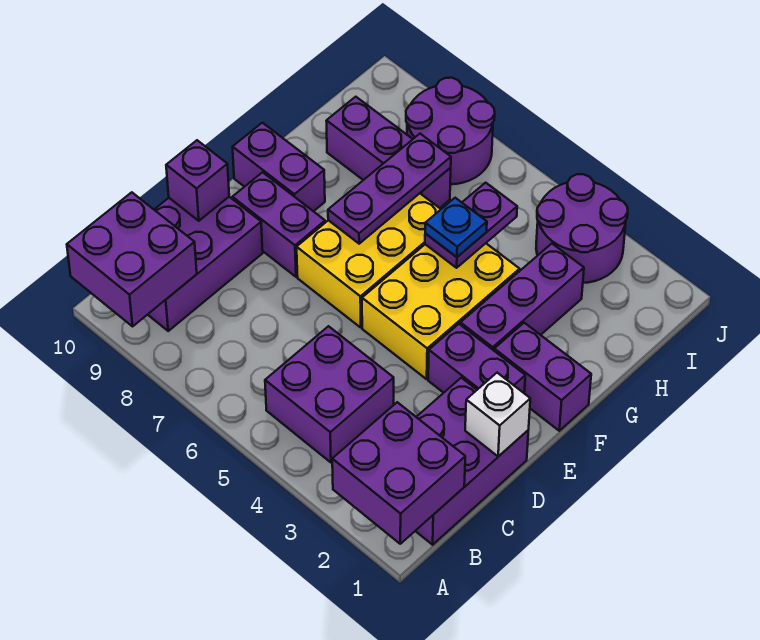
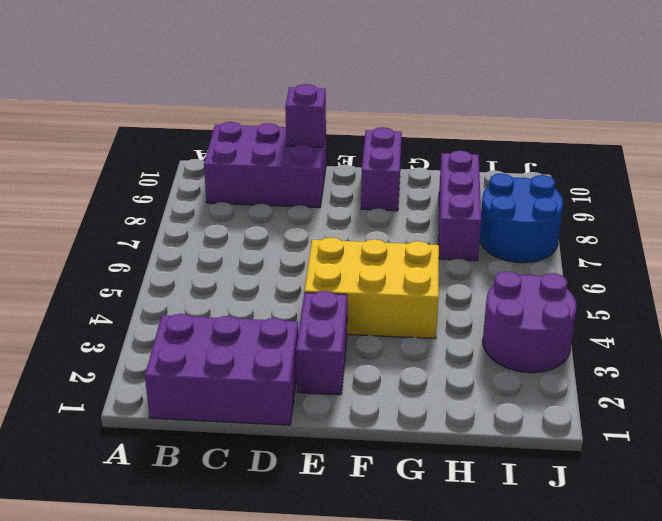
blue round brick I7:J8 level 1 -> purple round brick I7:J8 level 1
none -> purple brick B4:C5 level 1
none -> yellow brick E6:G7 level 1
none -> purple brick E8:E9 level 1

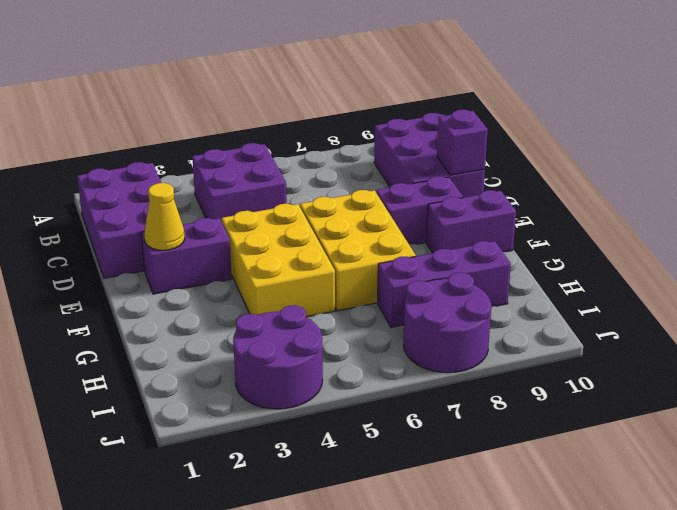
yellow cone E2 level 2 -> none
none -> purple brick F1:F2 level 1
none -> purple brick F3:H3 level 1
none -> purple brick A1:B2 level 2

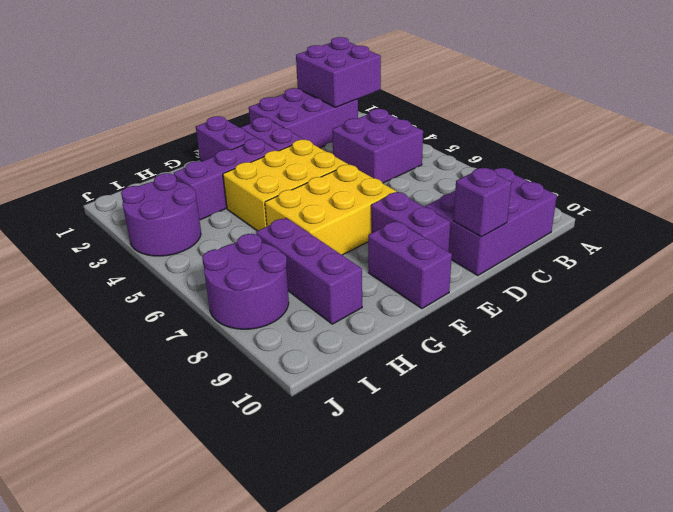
none -> purple brick A9:B10 level 2
none -> white brick D1 level 2
none -> purple plate F7:H7 level 2

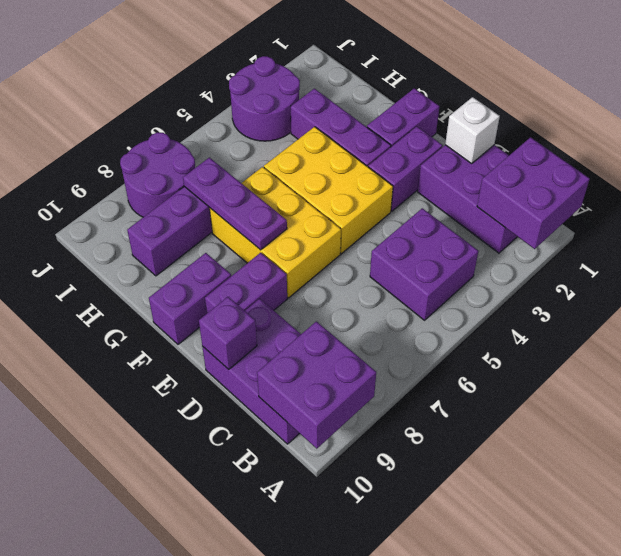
none -> purple plate G5:H5 level 2
none -> blue plate G5 level 3

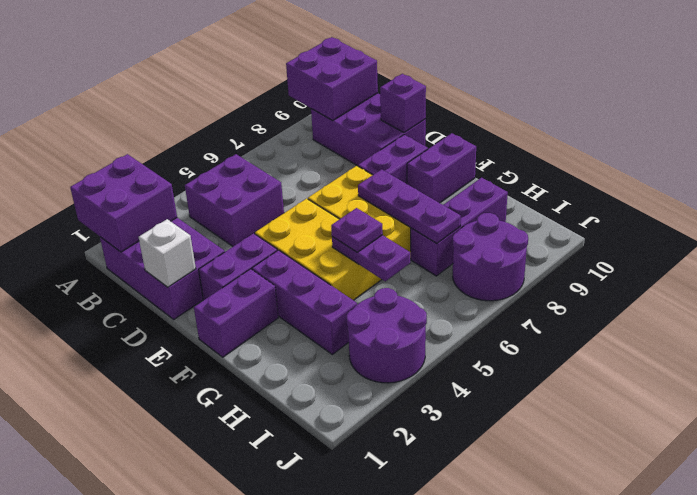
purple plate G5 level 3 -> blue plate G5 level 3

